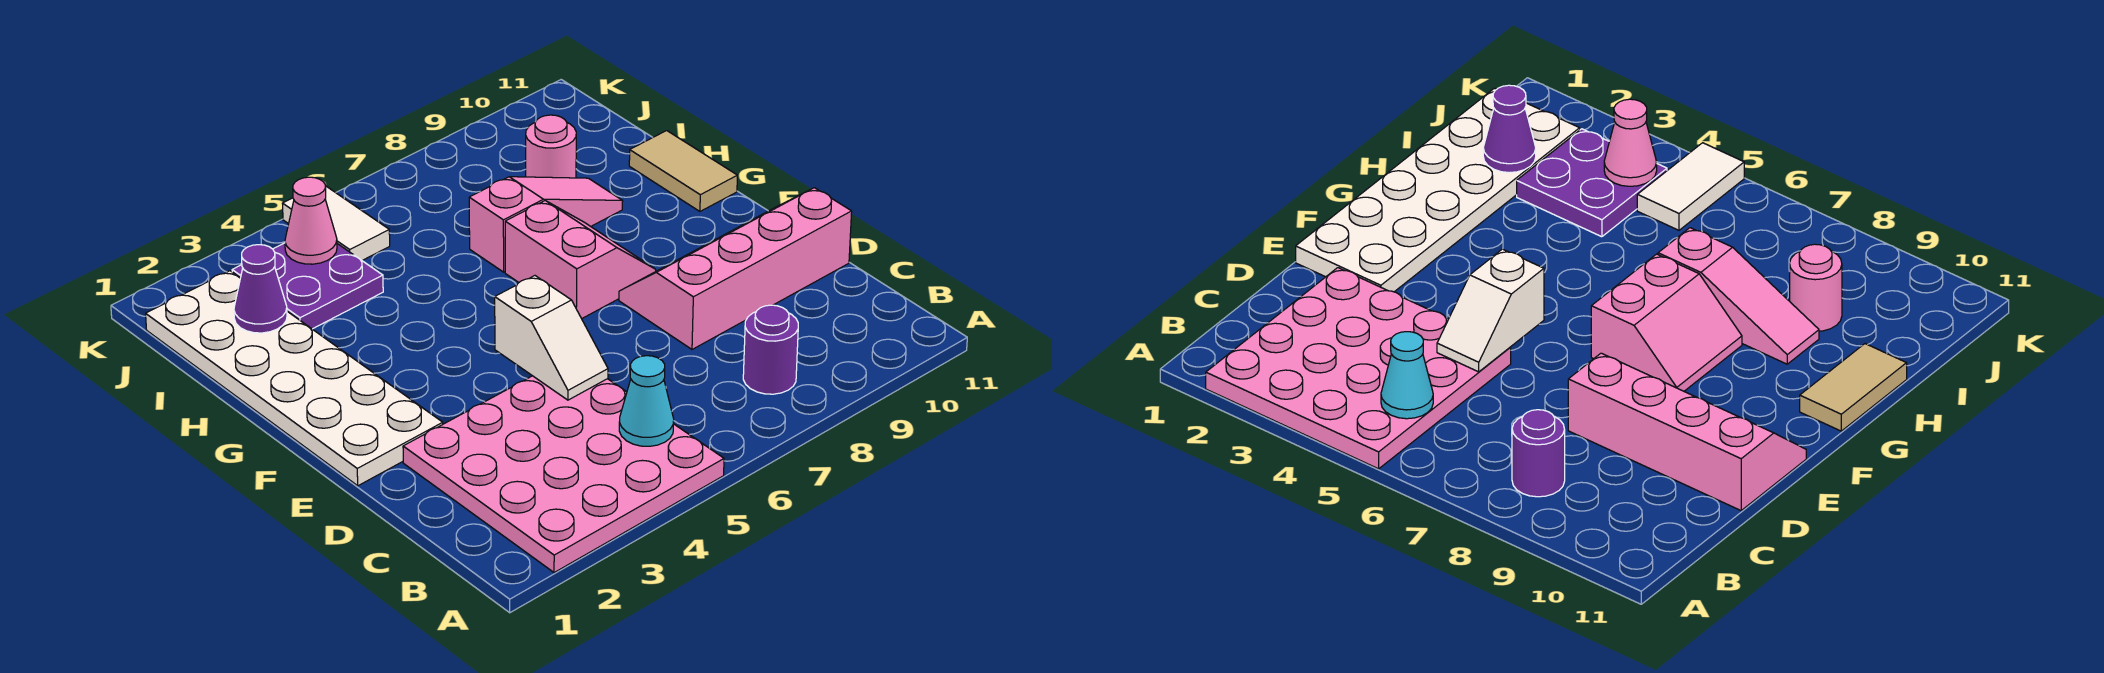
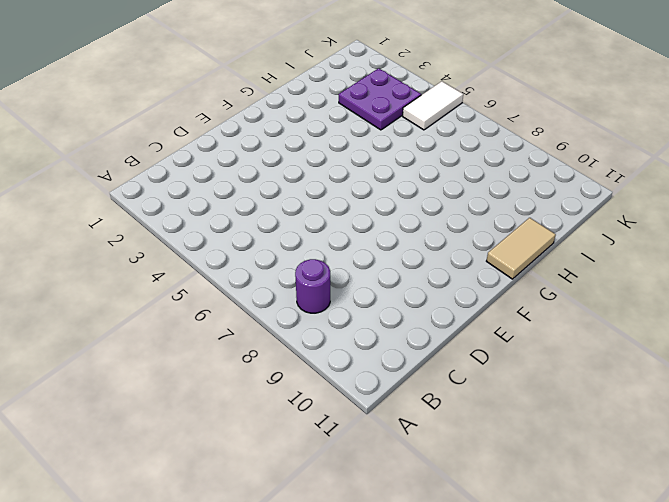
none -> pink plate A2:D5 level 1
none -> pink slope D8:E11 level 1 top D
none -> white plate E1:J2 level 1

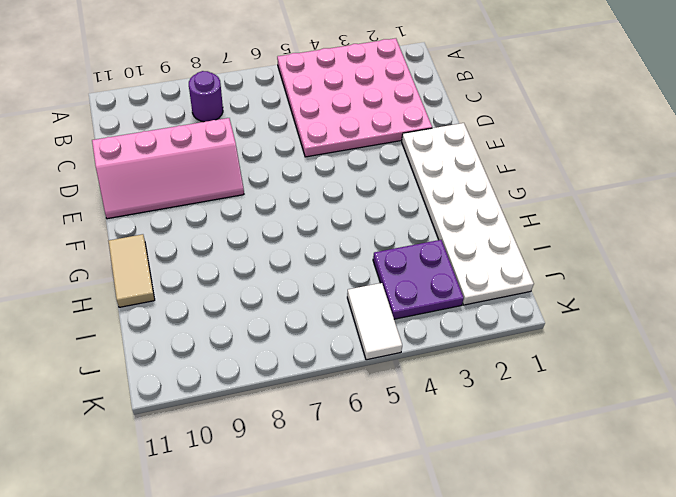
none -> pink slope F7:G8 level 1 top 7
none -> pink slope H7:H9 level 1 top 7
none -> pink round brick I9 level 1

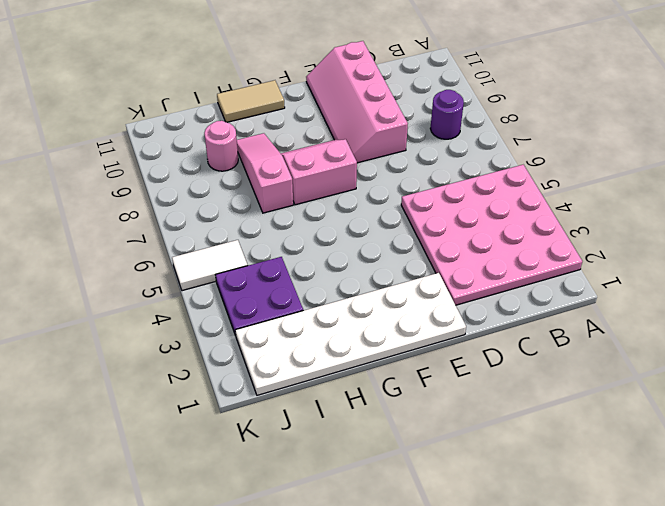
none -> cyan cone B5 level 2
none -> white slope D5:E5 level 2 top E
none -> purple cone I2 level 2

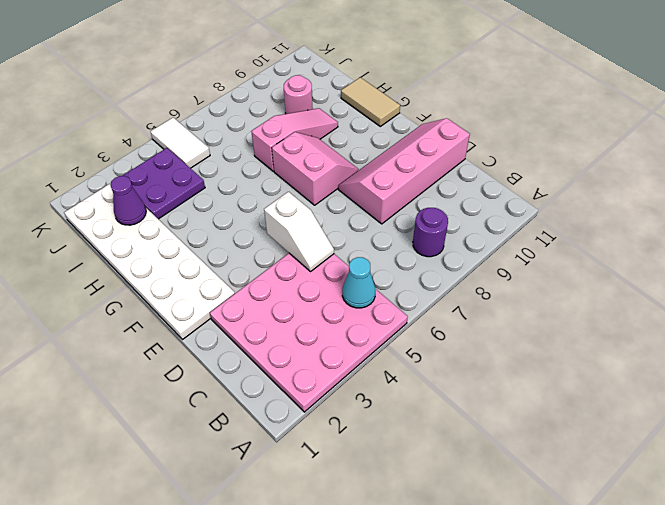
none -> pink cone J4 level 2

